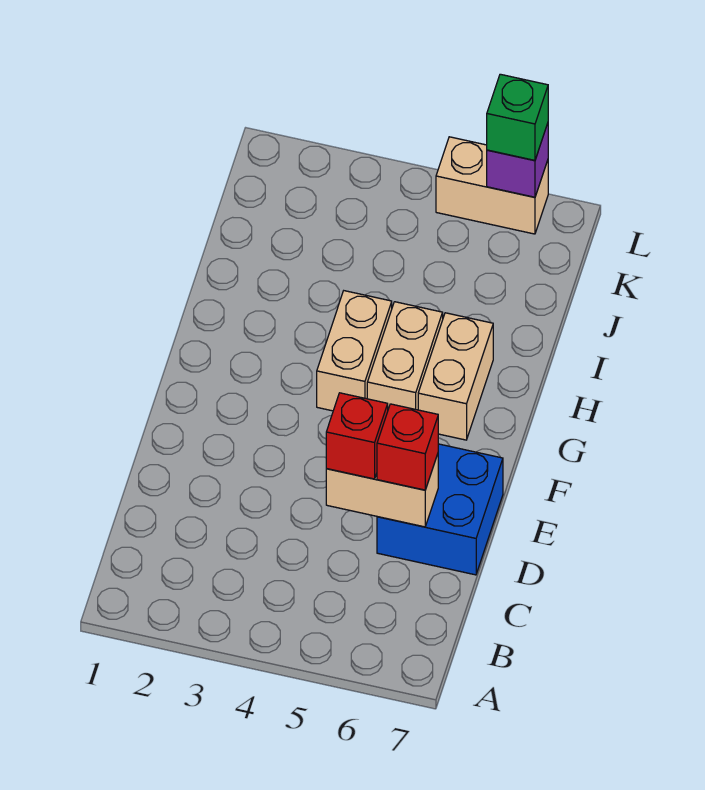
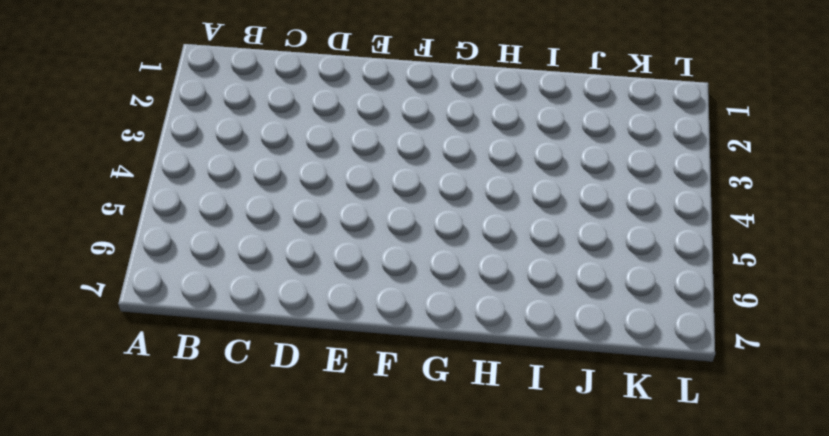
none -> blue brick D6:E7 level 1
none -> tan brick G4:H4 level 1

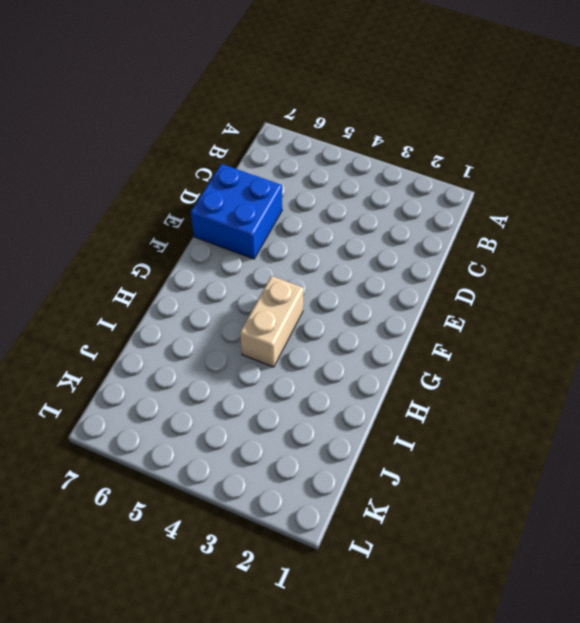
none -> tan brick G5:H5 level 1
none -> tan brick G6:H6 level 1

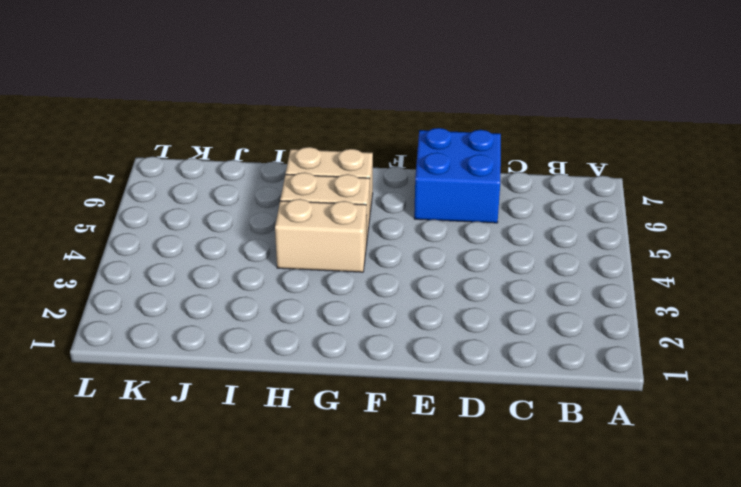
none -> tan brick L5:L6 level 1
none -> tan brick D5:D6 level 2

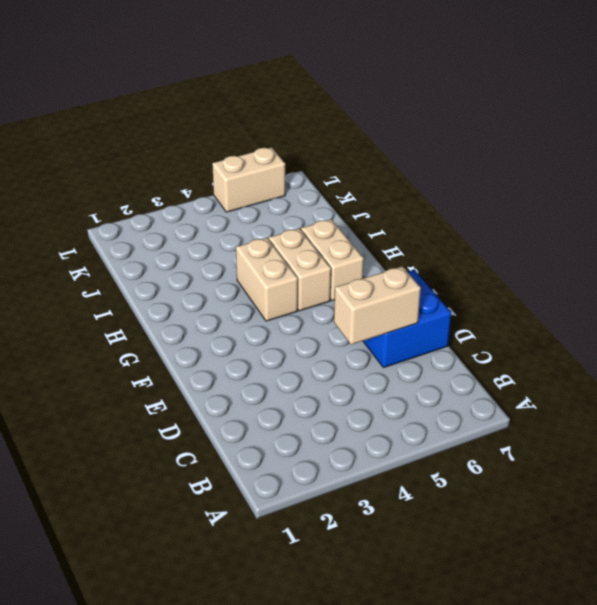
none -> purple brick L6 level 2
none -> red brick D5 level 3

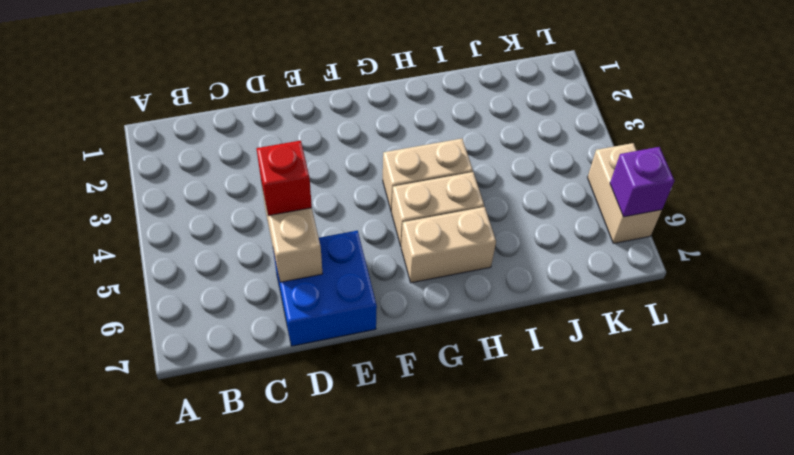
none -> red brick D6 level 3
none -> green brick L6 level 3

